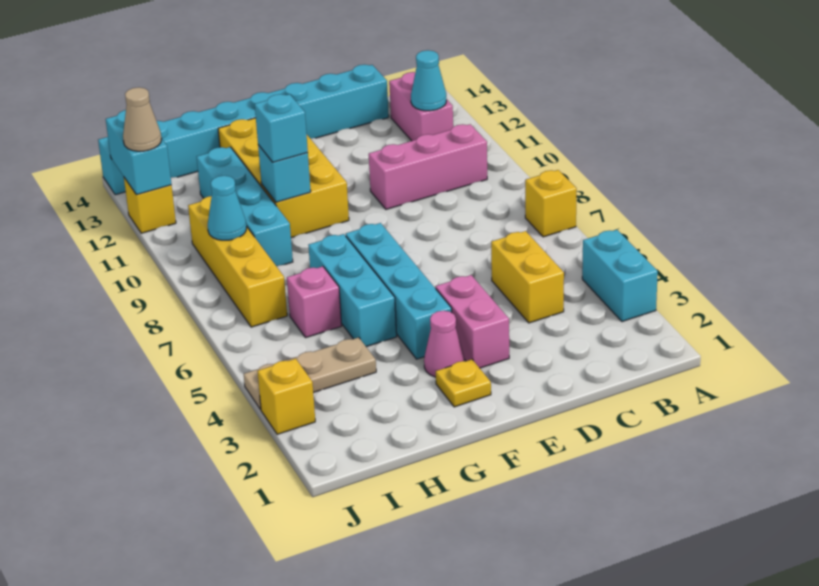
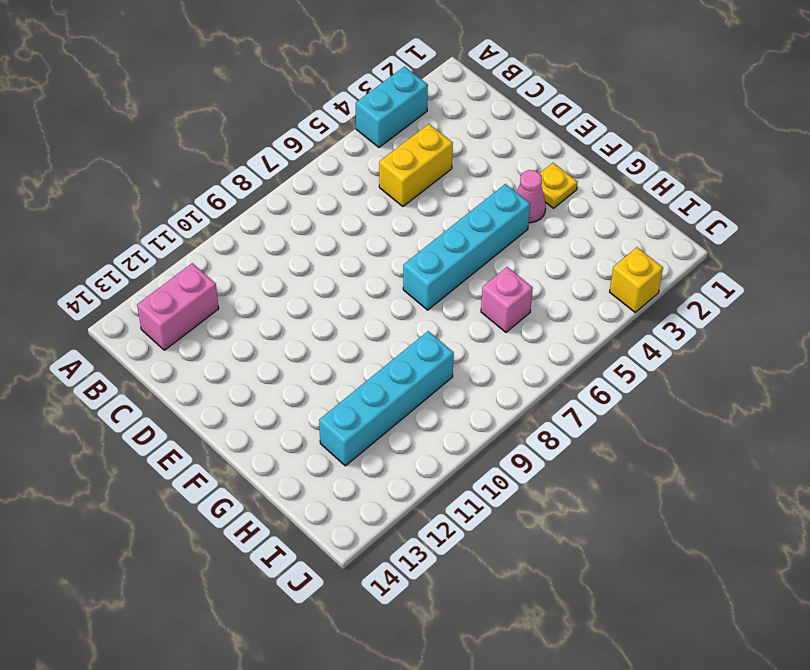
none -> yellow brick A7 level 1
none -> pink brick B10:D10 level 1
none -> cyan brick C14:J14 level 1

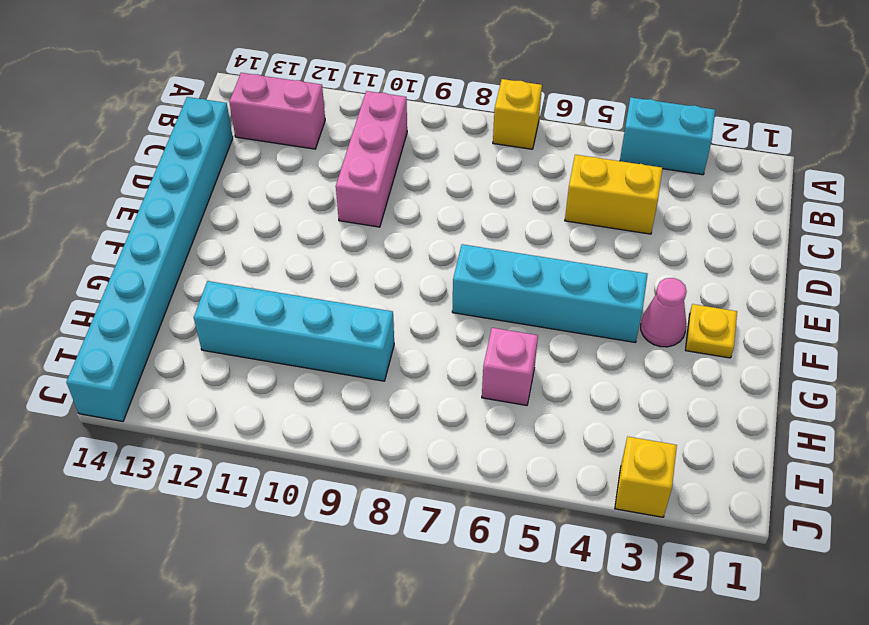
none -> pink brick E3:E4 level 1
none -> yellow brick F10:G13 level 1
none -> cyan brick G5:G7 level 1

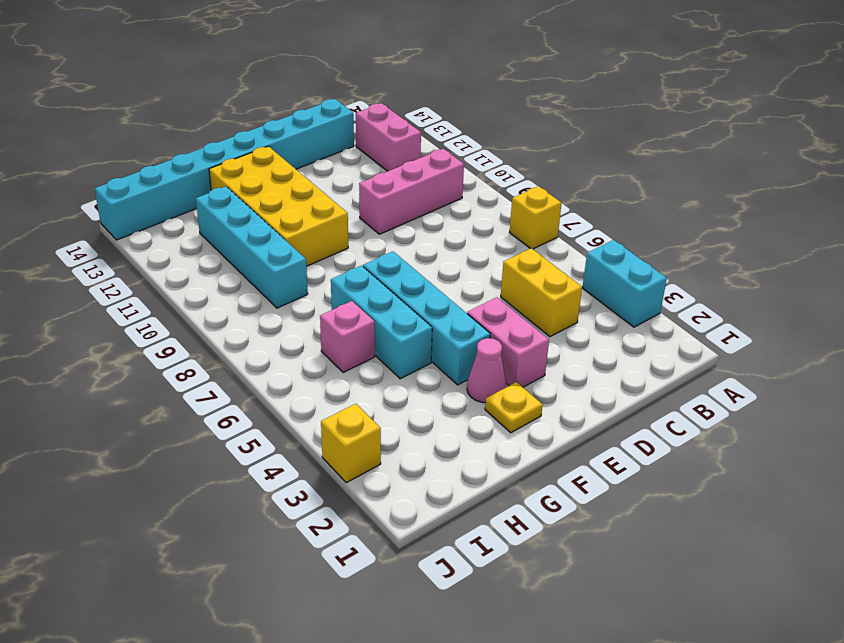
none -> tan plate H4:J4 level 1
none -> yellow brick I7:I10 level 1
none -> yellow brick J12 level 1

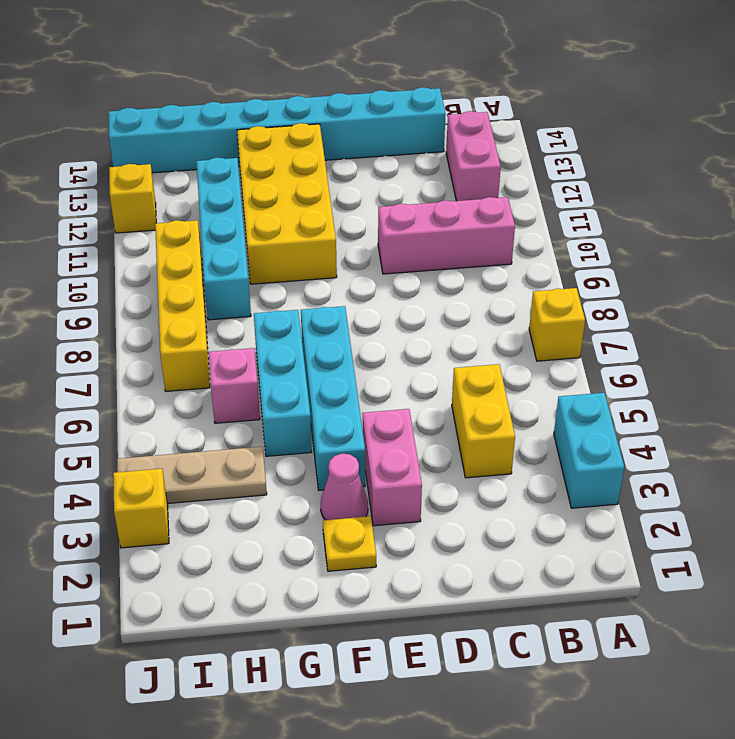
none -> cyan cone B12 level 2
none -> cyan brick G10 level 2
none -> cyan cone I9 level 2

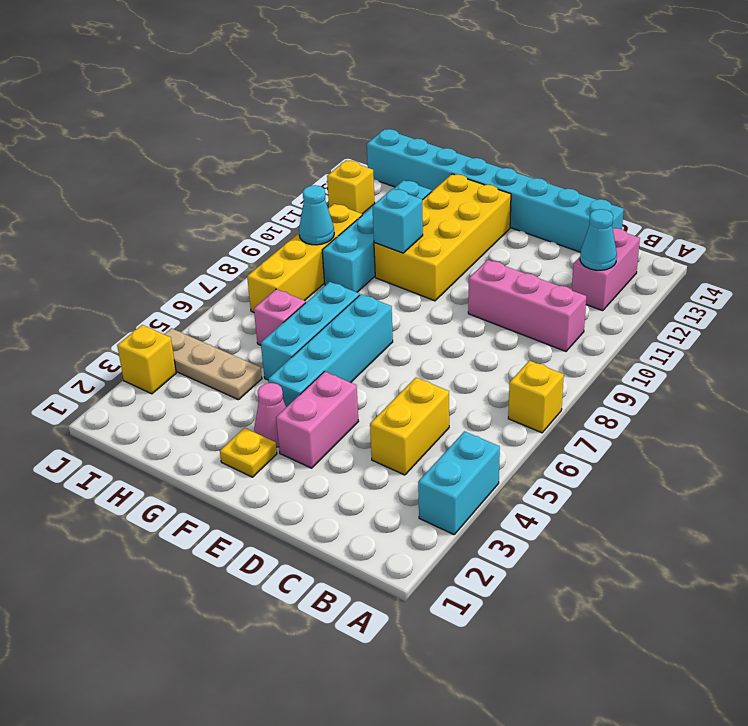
none -> cyan brick J12:J13 level 2
none -> cyan brick G10 level 3
none -> tan cone J12 level 3

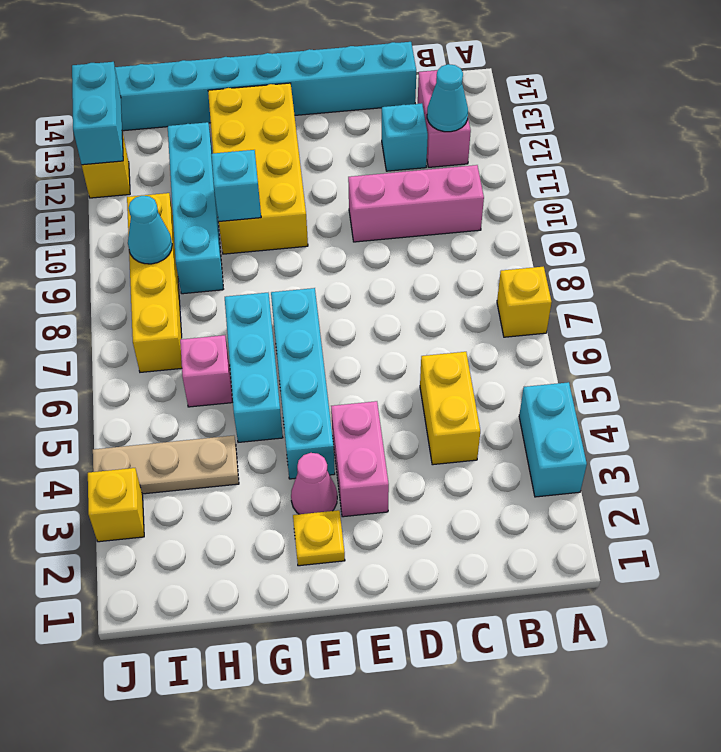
cyan brick C12 level 1 -> cyan brick G10 level 3
none -> tan cone J12 level 3

